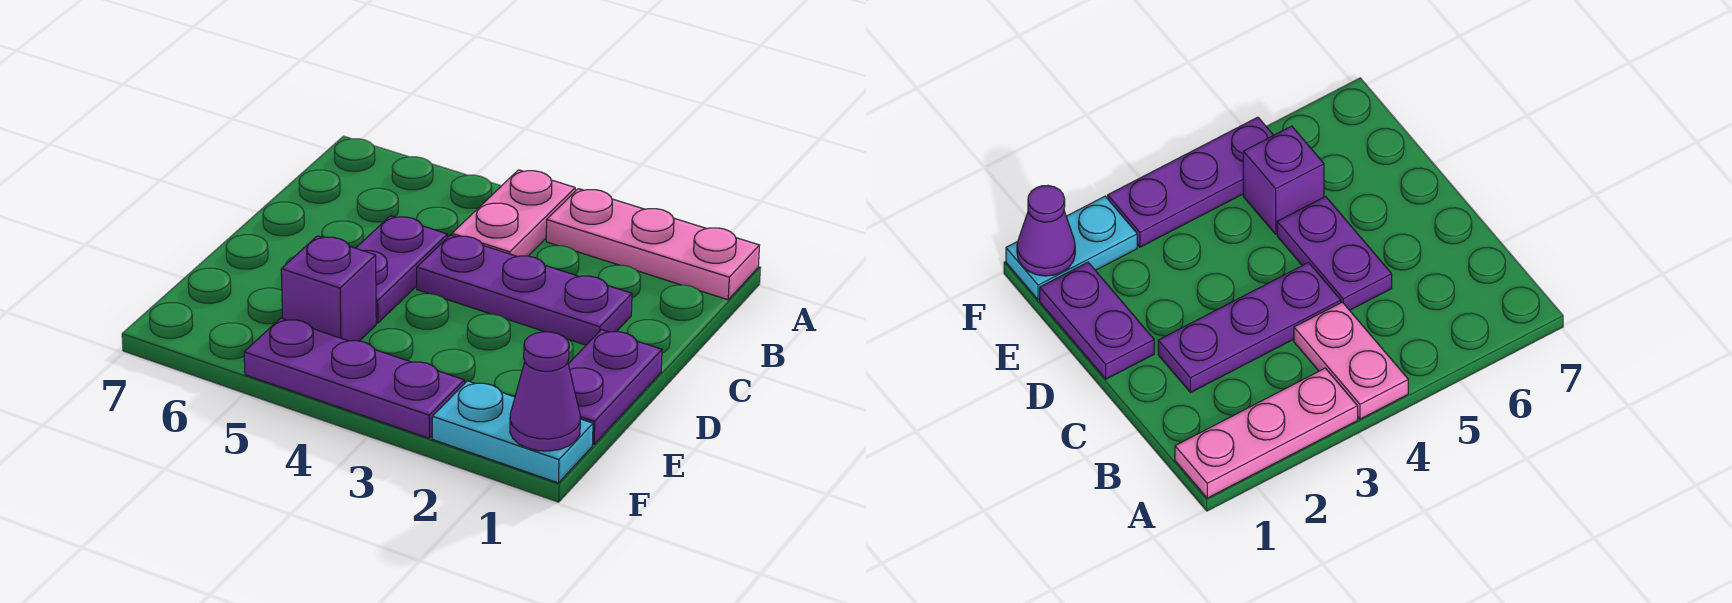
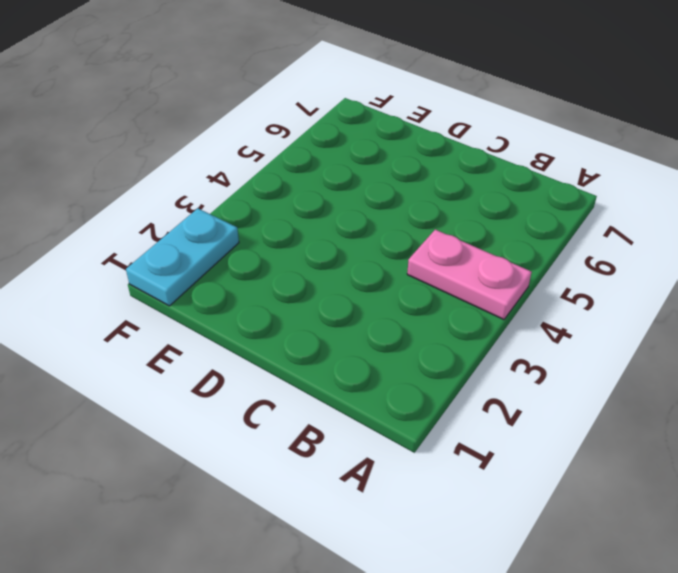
none -> pink plate A1:A3 level 1
none -> purple plate C2:C4 level 1

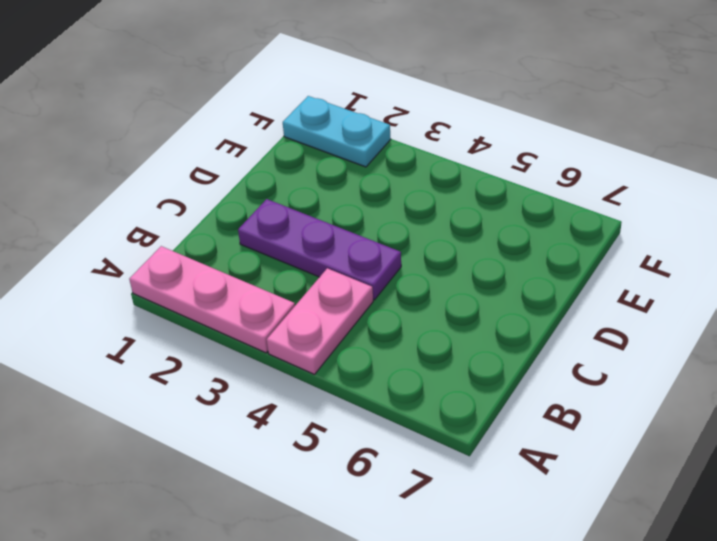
none -> purple plate C5:D5 level 1
none -> purple plate D1:E1 level 1

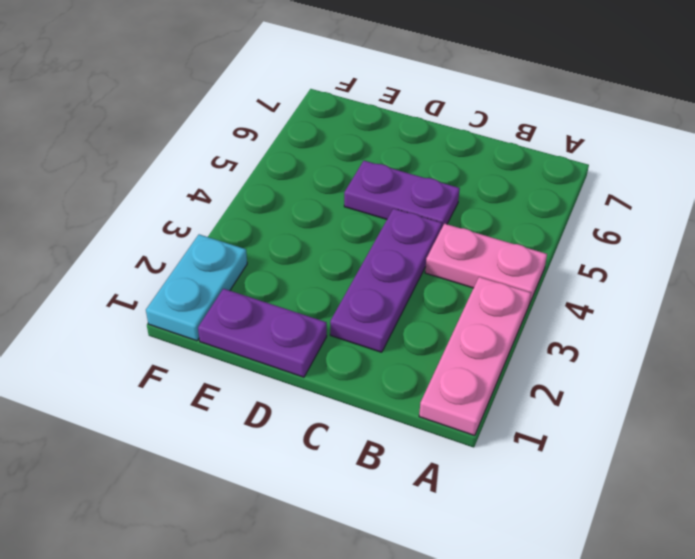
none -> purple brick E5 level 1
none -> purple plate F3:F5 level 1

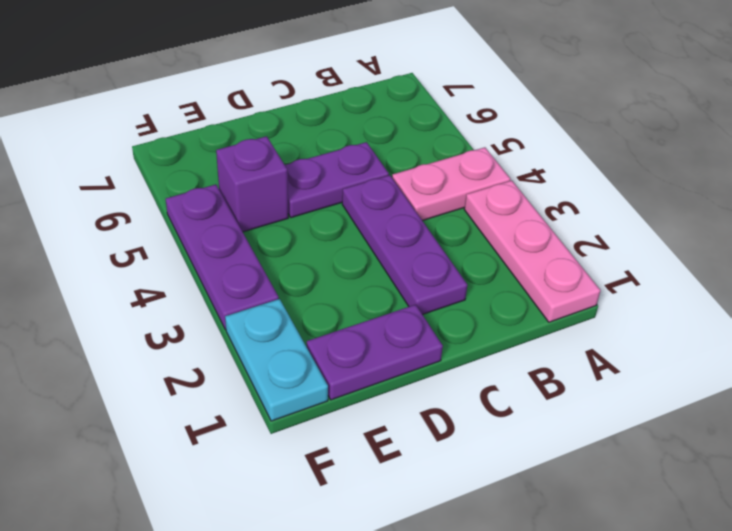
none -> purple cone F1 level 2

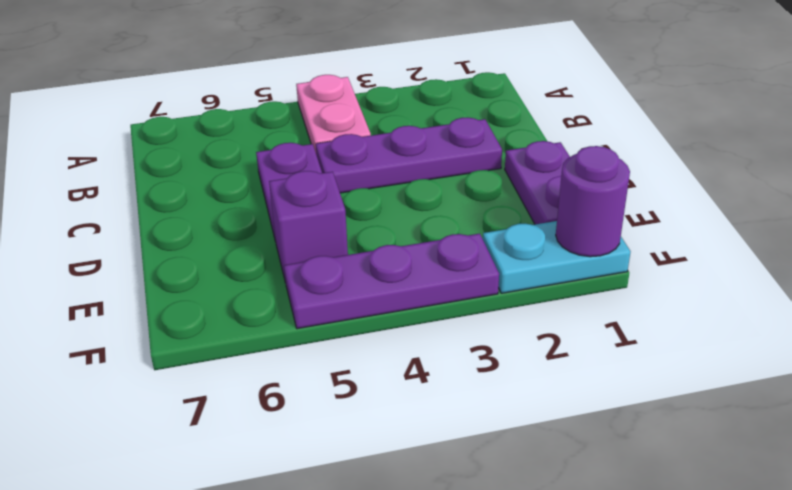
purple round brick F1 level 2 -> purple cone F1 level 2
none -> pink plate A1:A3 level 1

